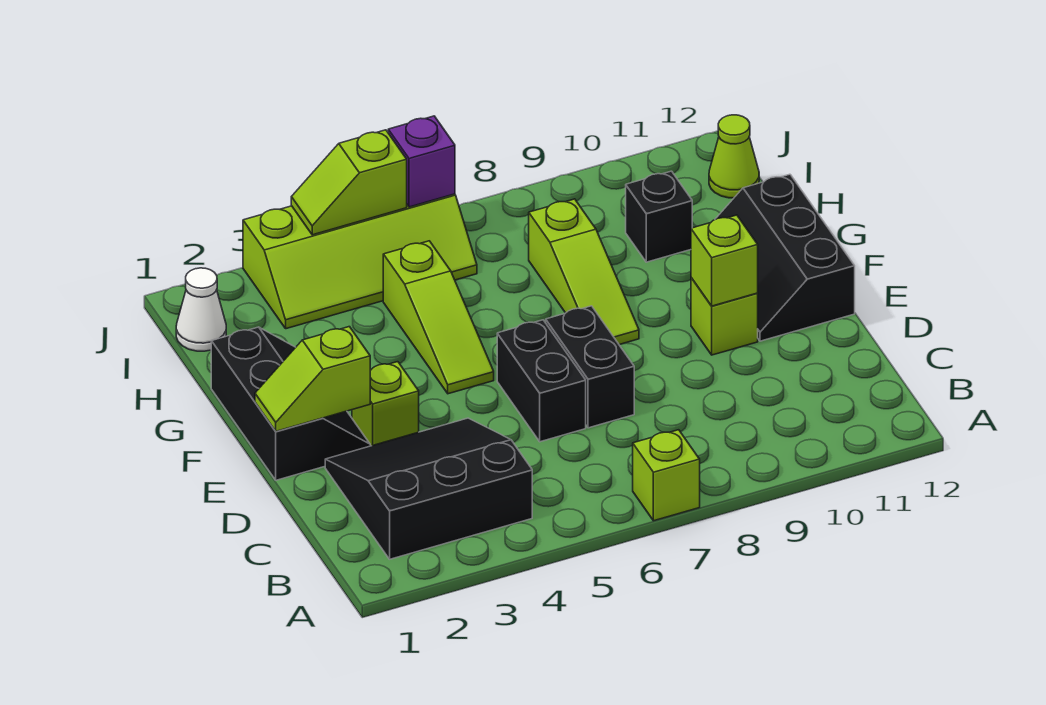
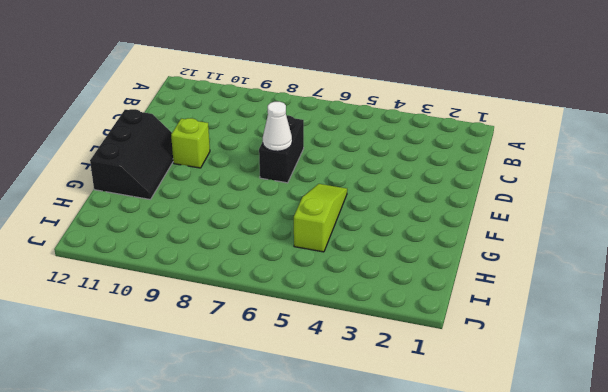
white cone E7 level 2 -> white cone I1 level 1
none -> lime brick A7 level 1
none -> black slope B2:D4 level 1 top B
none -> black brick D6:E6 level 1

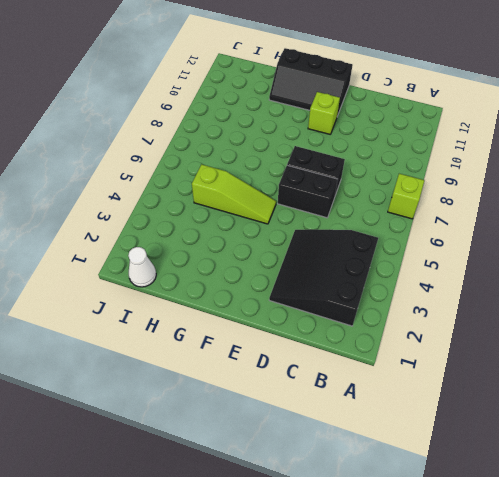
none -> black slope E1:G2 level 1 top 1
none -> lime brick E3 level 1
none -> lime slope F8:H8 level 1 top H

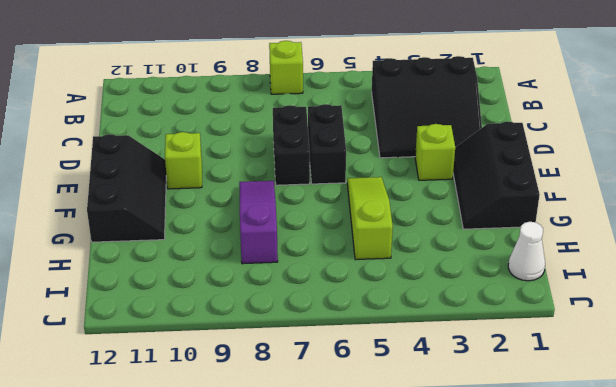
purple slope F8:H8 level 1 top H -> lime slope F8:H8 level 1 top H
none -> black brick H10 level 1
none -> lime slope I3:J6 level 1 top J
none -> lime cone I12 level 1

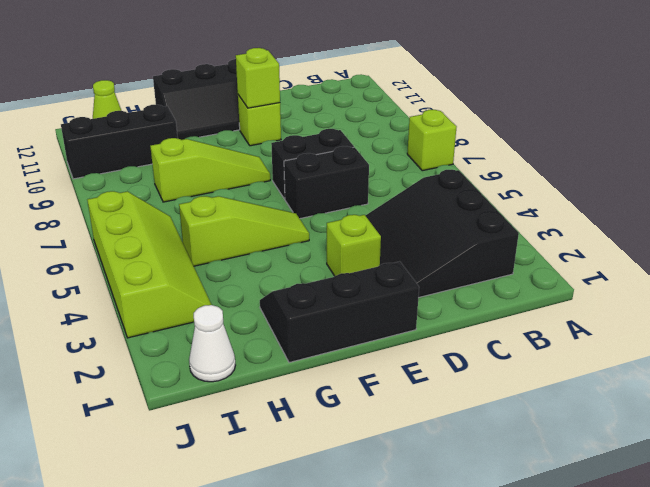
black brick H10:J10 level 1 -> black brick H10 level 1
none -> lime slope E1:E2 level 2 top 2
none -> lime slope J4:J5 level 2 top 5
none -> purple brick J6 level 2

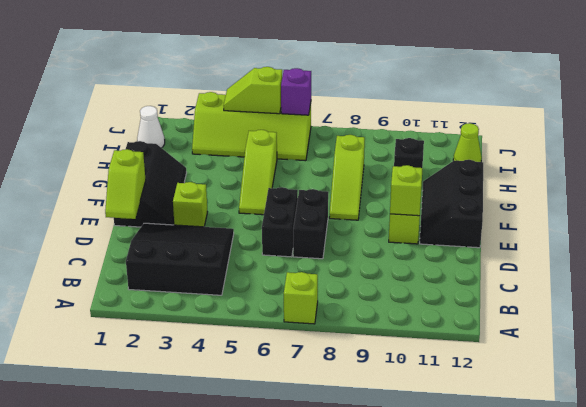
lime slope D1:E1 level 2 top E -> lime slope E1:E2 level 2 top 2

